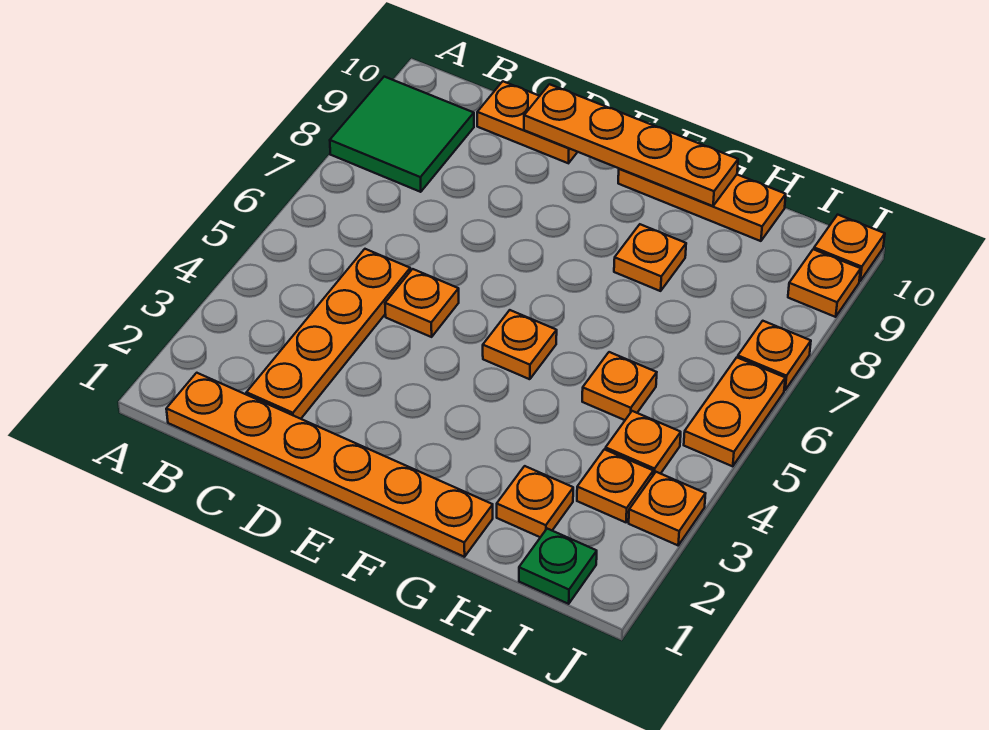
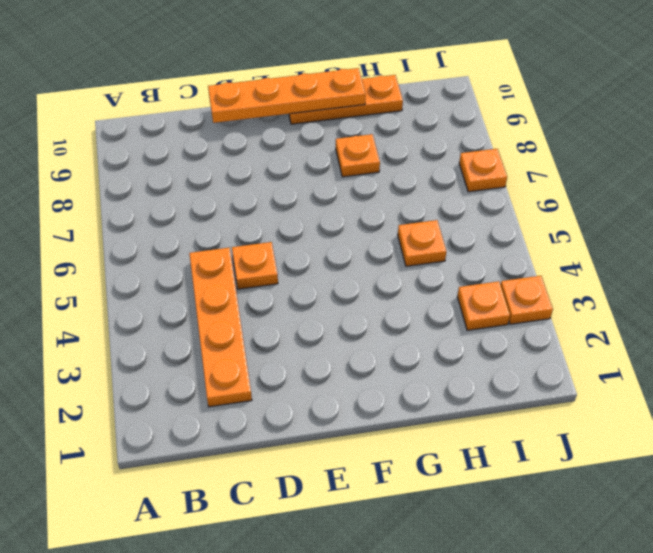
none -> green tile A8:B9 level 1
none -> orange plate B1:G1 level 1
none -> orange plate C10:D10 level 1

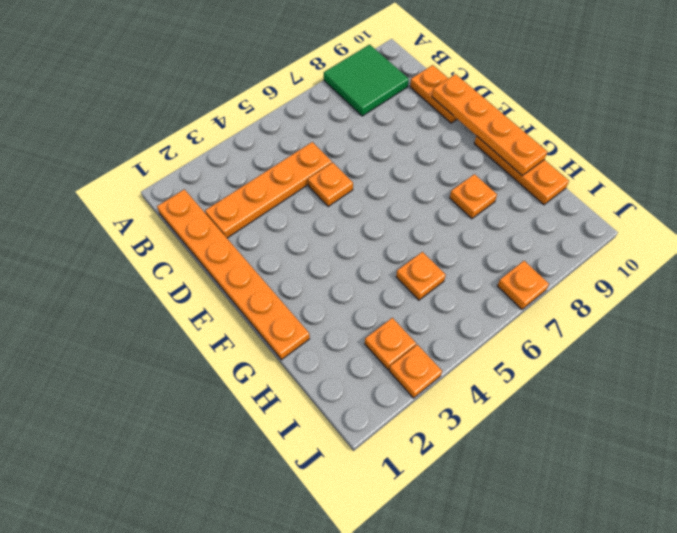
none -> orange plate F5 level 1
none -> orange plate H2 level 1
none -> green plate I1 level 1

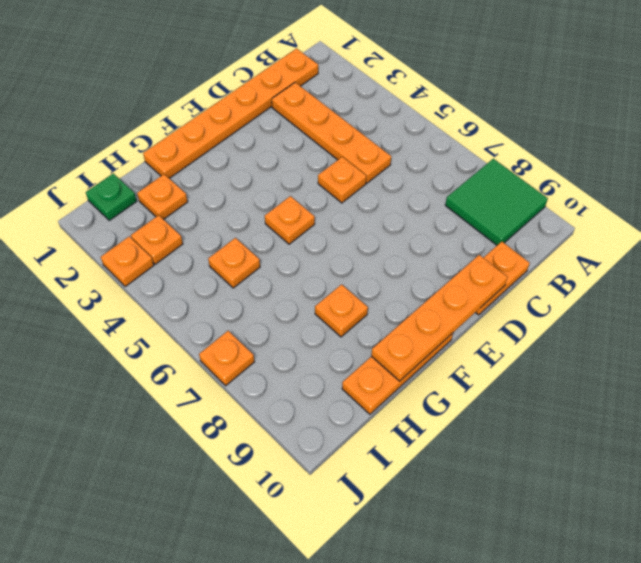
none -> orange plate I4 level 1
none -> orange plate J5:J6 level 1
none -> orange plate J9 level 1

